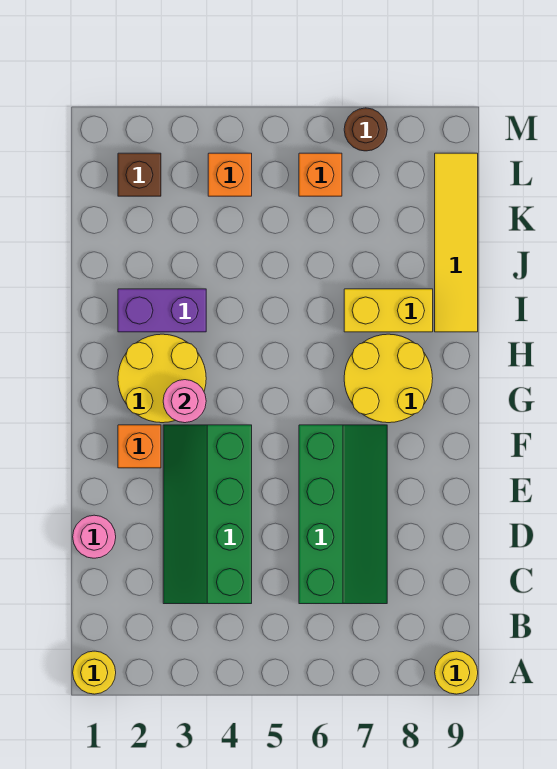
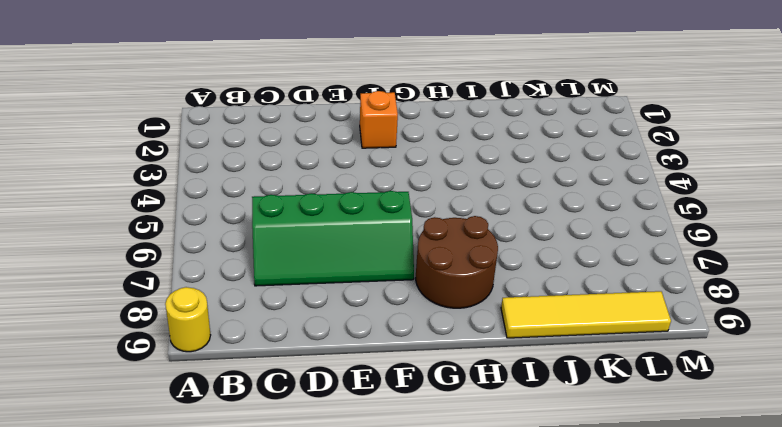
brown round brick G7:H8 level 1 -> yellow round brick G7:H8 level 1
none -> yellow round brick A1 level 1
none -> green slope C3:F4 level 1 top 4
none -> pink round brick D1 level 1

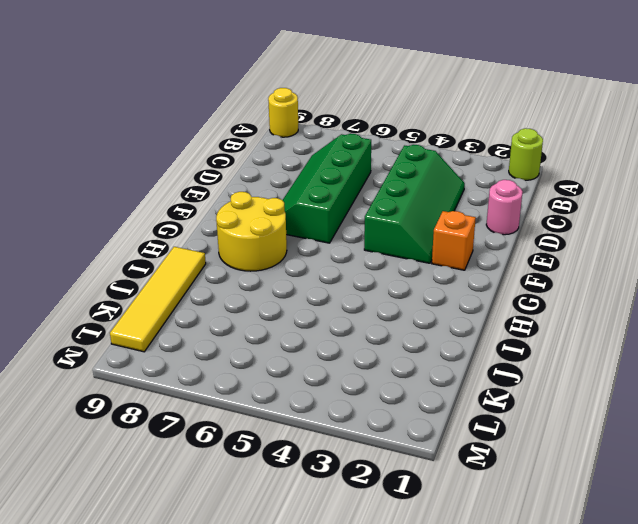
lime round brick A1 level 1 -> yellow round brick A1 level 1
none -> yellow round brick G2:H3 level 1
none -> purple brick I2:I3 level 1
none -> yellow brick I7:I8 level 1

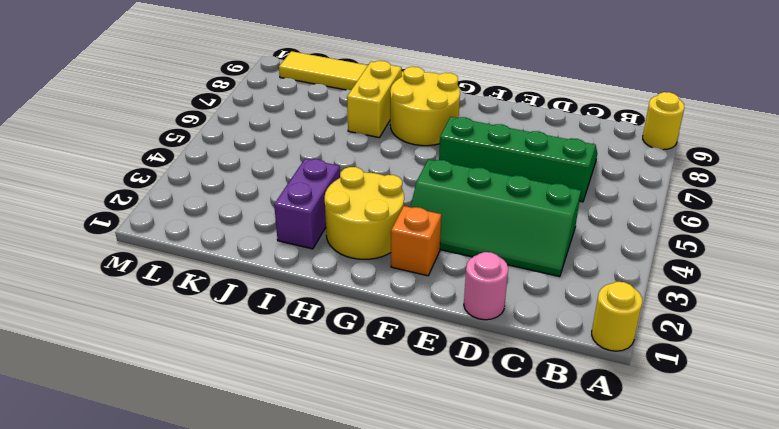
none -> brown brick L2 level 1
none -> orange brick L4 level 1
none -> orange brick L6 level 1

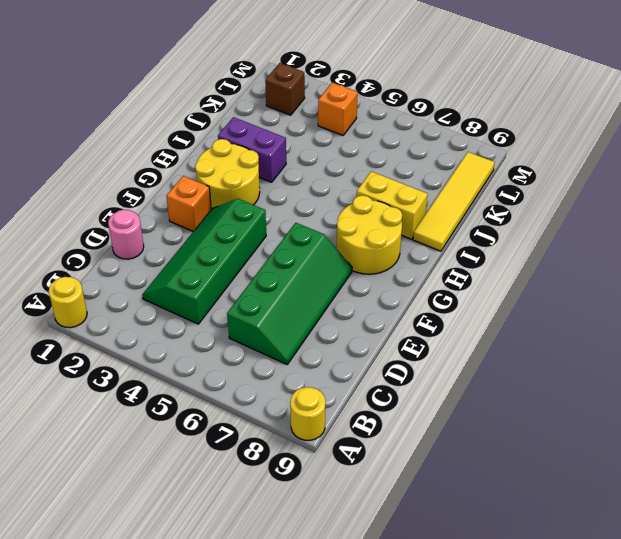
none -> orange brick L6 level 1
none -> brown round brick M7 level 1
none -> pink round brick G3 level 2

